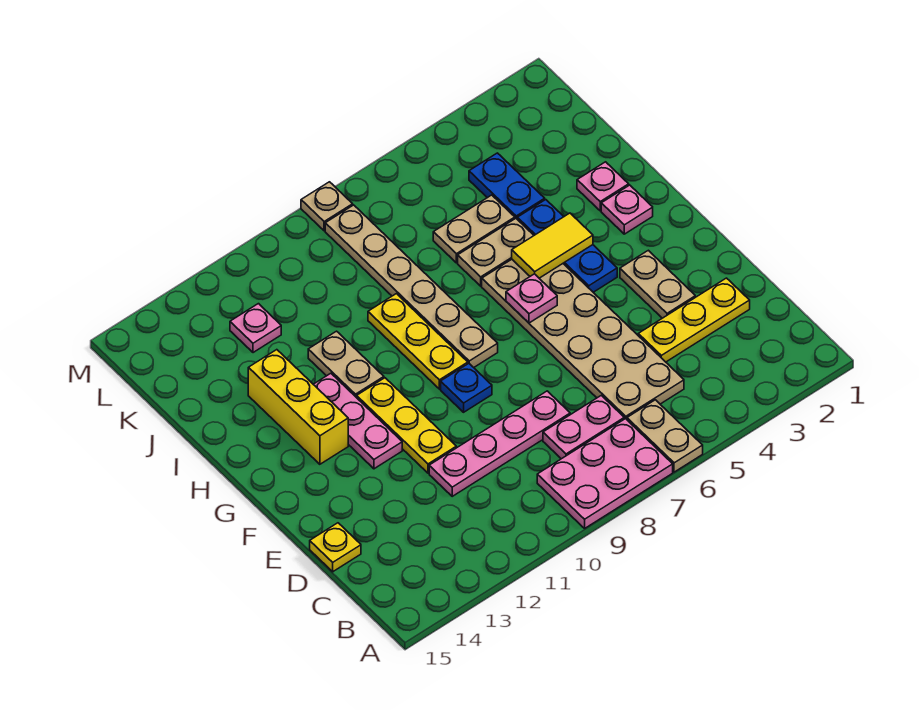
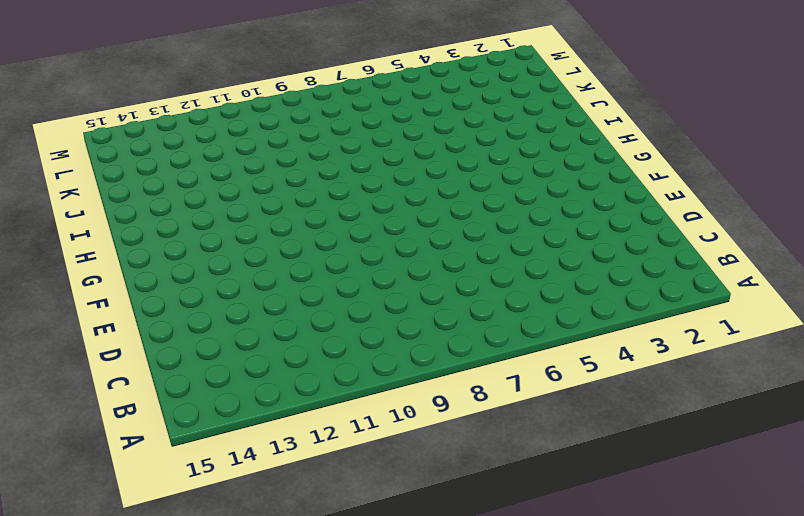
none -> tan plate A6:B6 level 1
none -> pink plate A7:B9 level 1
none -> tan plate C5:H6 level 1

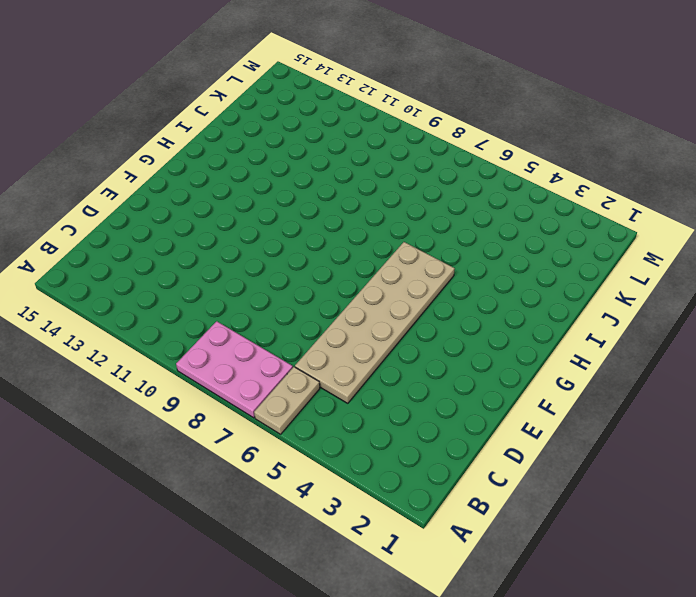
none -> pink plate C7:C8 level 1
none -> yellow plate D2:D4 level 1
none -> pink plate D8:D11 level 1

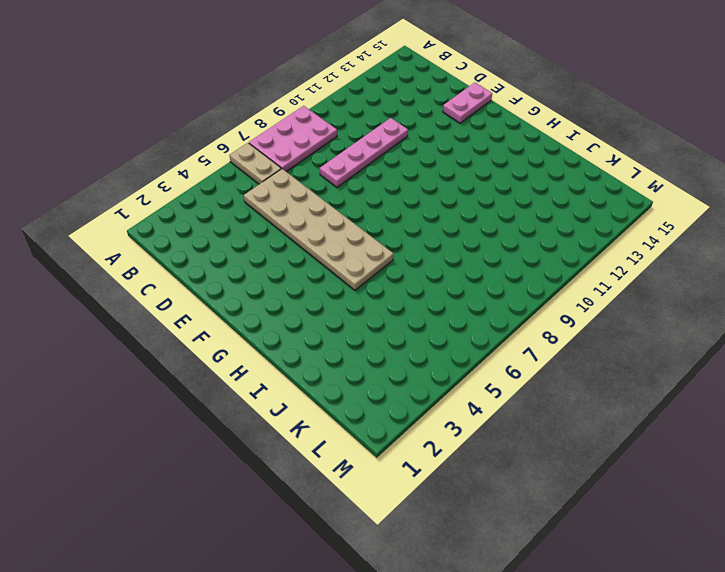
pink plate E14:E15 level 1 -> pink plate C7:C8 level 1
none -> yellow plate D2:D4 level 1
none -> yellow plate D15 level 1
none -> tan plate E3:F3 level 1

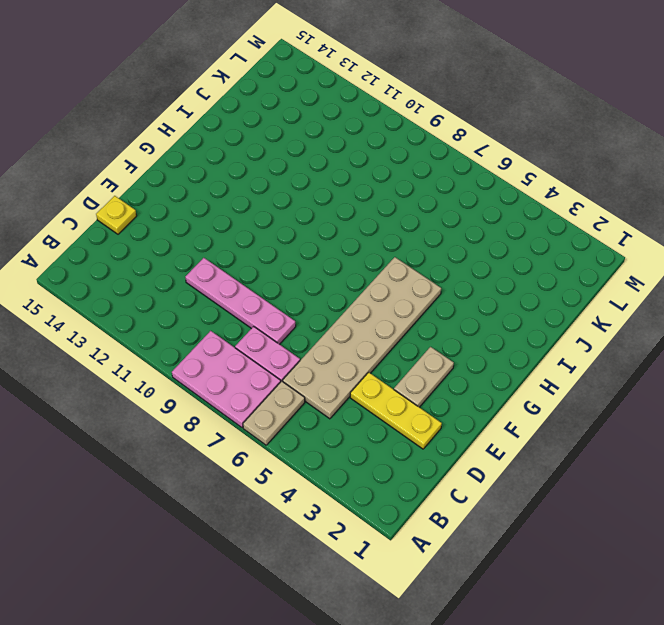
none -> yellow plate E11:G11 level 1
none -> blue plate F9 level 1
none -> pink plate F12:H12 level 1

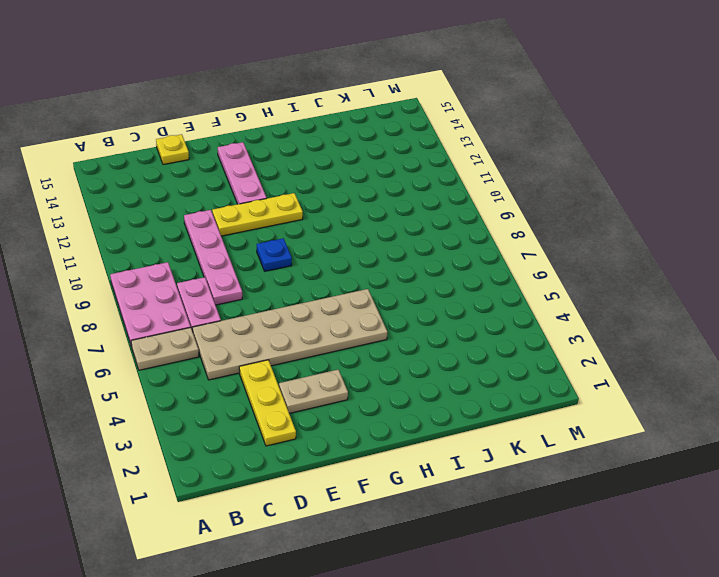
pink plate F12:F14 level 1 -> pink plate F12:H12 level 1
none -> blue plate G4:I4 level 1
none -> tan plate G8:L8 level 1
none -> yellow plate G9:I9 level 1

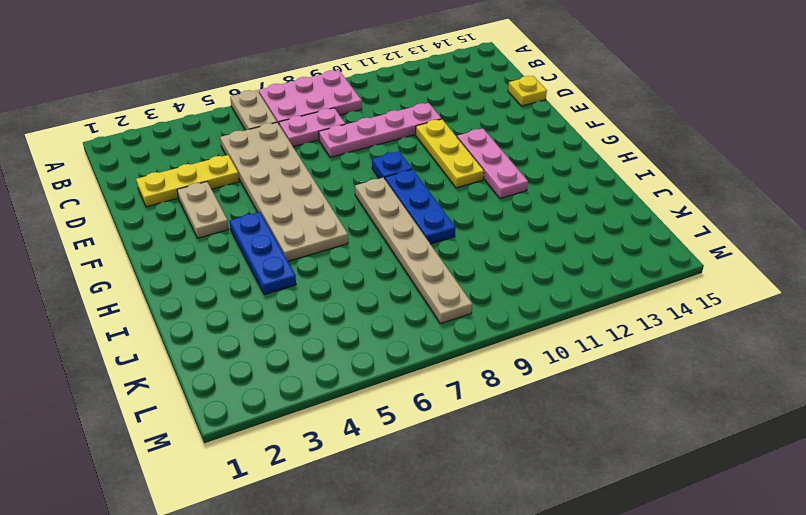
blue plate G9:I9 level 1 -> yellow plate G9:I9 level 1
none -> yellow brick G13:I13 level 1
none -> pink plate H2 level 1
none -> tan plate H11:I11 level 1

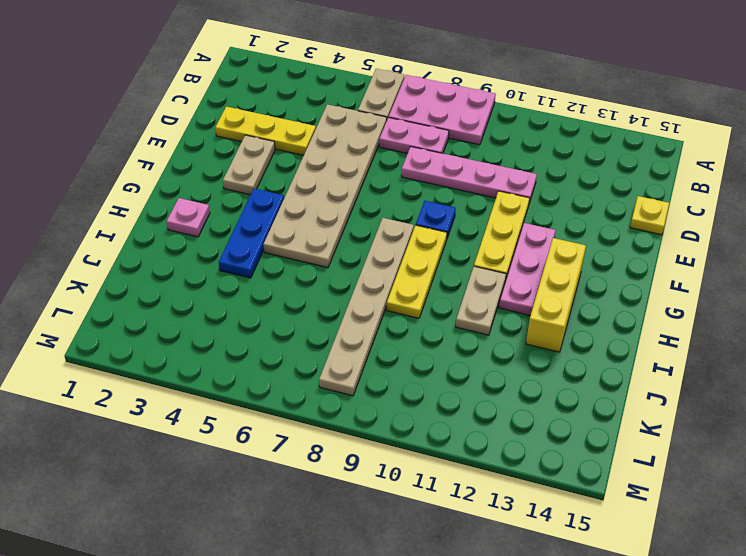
none -> pink plate I2 level 1
none -> tan plate I5:I6 level 1
none -> blue plate J4:K4 level 1

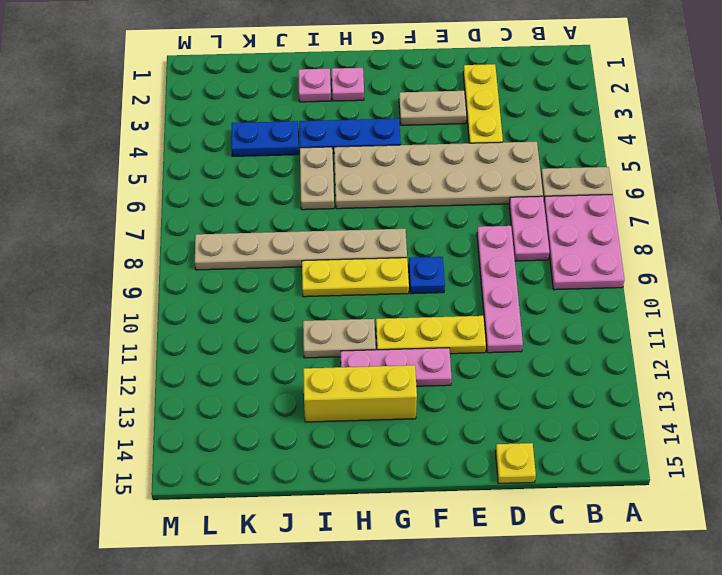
none -> tan plate J5:J6 level 1
none -> pink plate K12 level 1
none -> tan plate M8 level 1

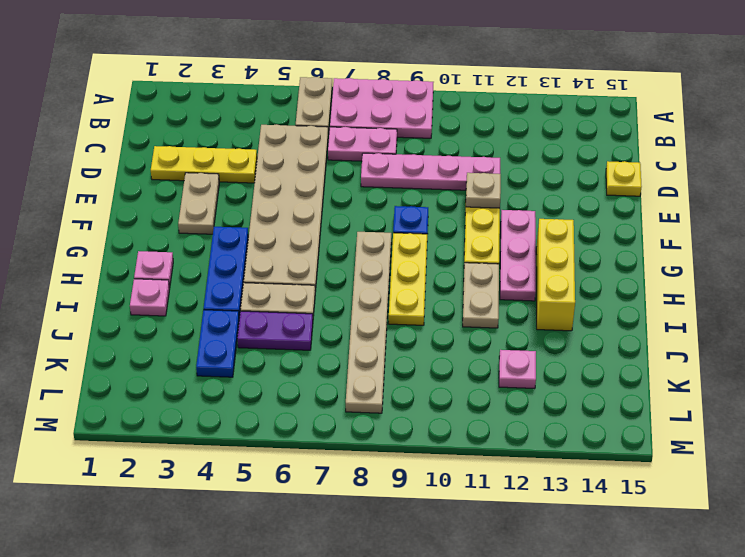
tan plate E11 level 2 -> tan plate M8 level 1
purple plate J5:J6 level 1 -> tan plate J5:J6 level 1
none -> pink plate G6 level 2
none -> yellow tile H4:H5 level 2

